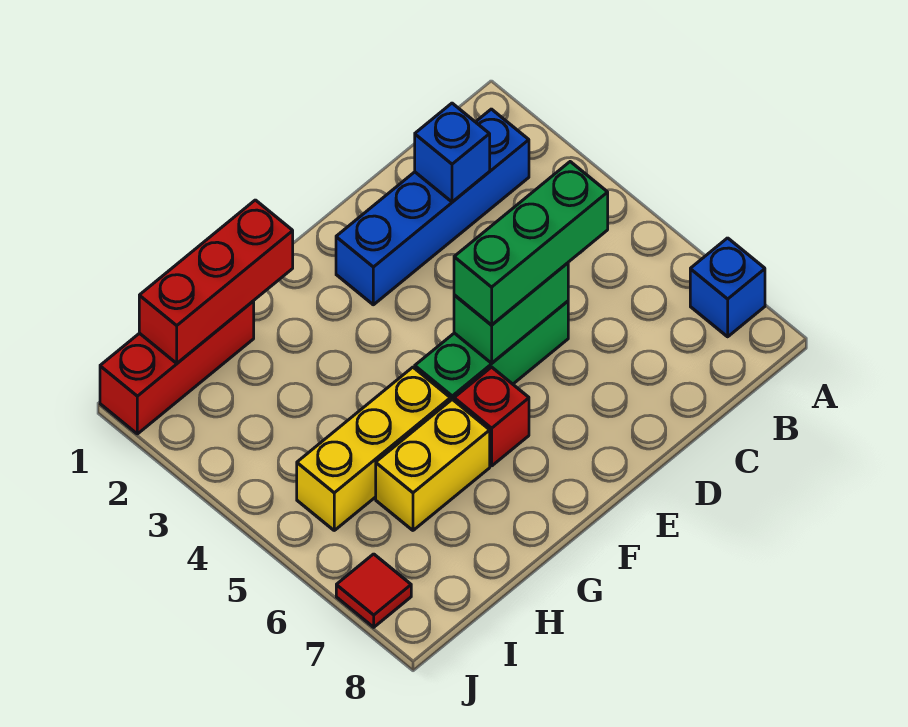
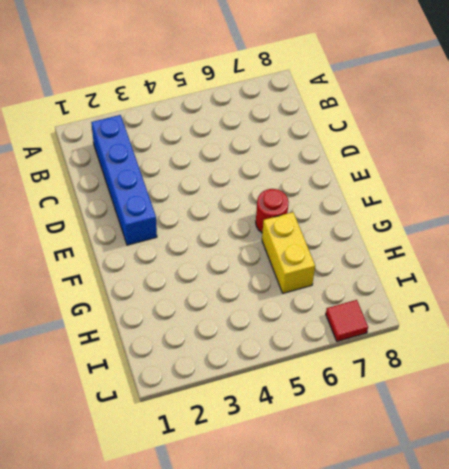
red round brick F6 level 1 -> red brick F6 level 1
none -> blue brick A7 level 1
none -> green brick D5:F5 level 1
none -> yellow brick G5:I5 level 1

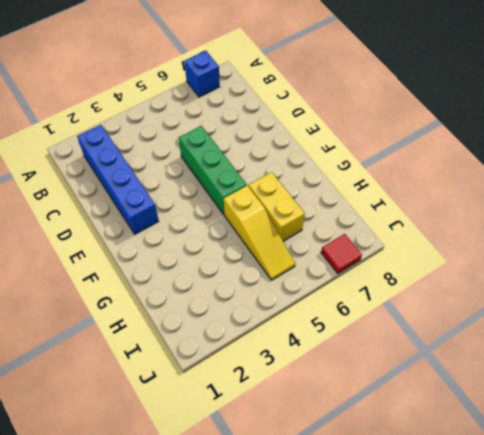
yellow slope G5:I5 level 1 top G -> yellow brick G5:I5 level 1
none -> red brick F6 level 1
none -> red brick H1:J1 level 1
none -> blue brick C2 level 2

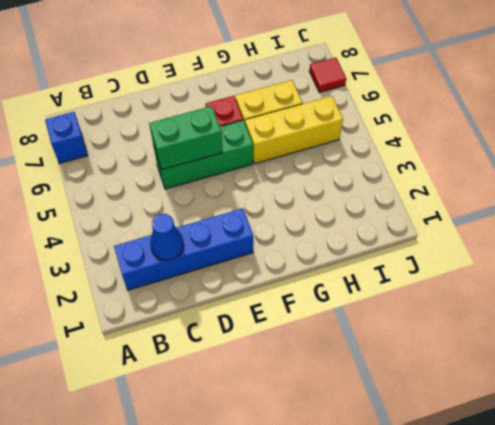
blue cone C2 level 2 -> blue brick C2 level 2
none -> red brick H1:J1 level 1
none -> red brick G1:I1 level 2
none -> green brick C5:E5 level 3

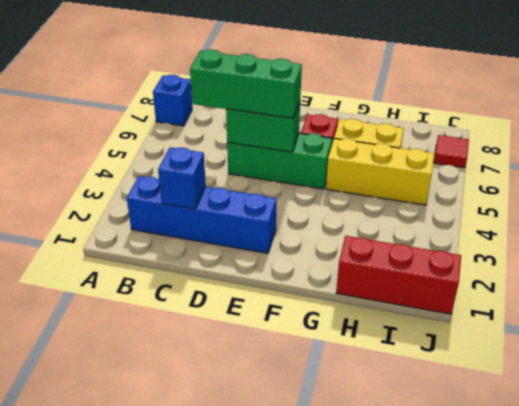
none -> red brick G1:I1 level 2

